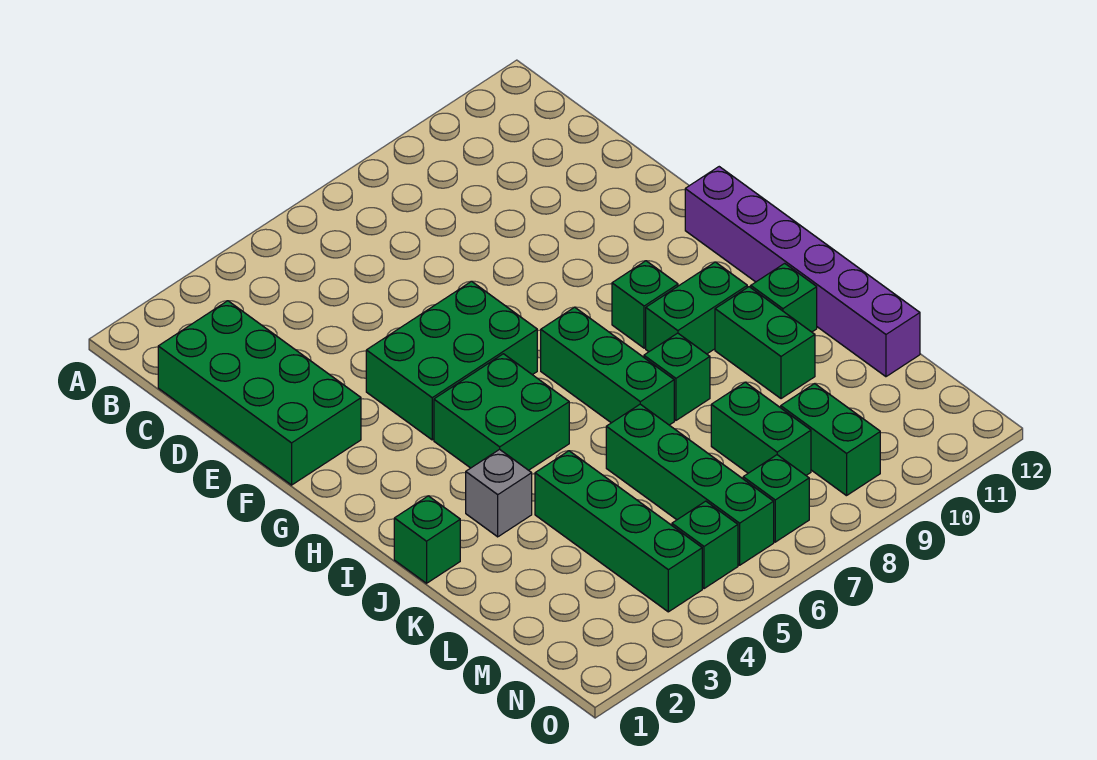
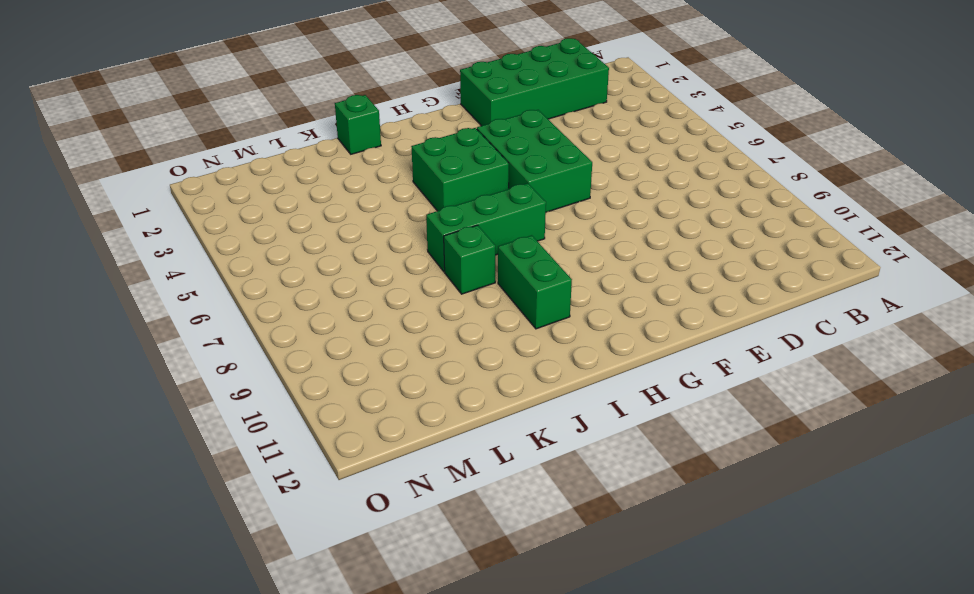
none -> purple brick G12:L12 level 1
none -> green brick H9 level 1
none -> grey brick J3 level 1

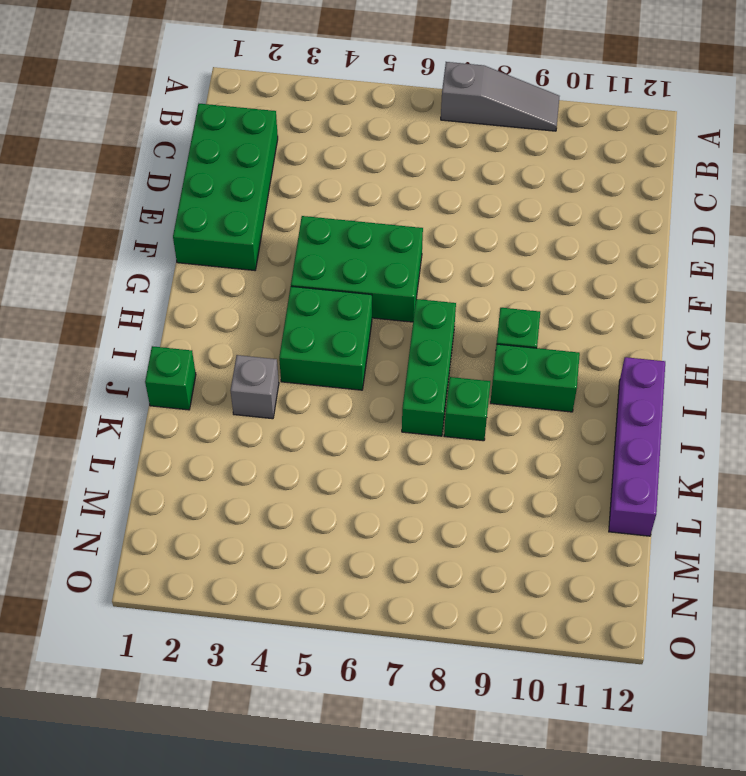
grey slope A7:A9 level 1 top 7 -> none
purple brick I12:L12 level 1 -> purple brick G12:L12 level 1
none -> green brick J10:K10 level 1
none -> green brick J11 level 1
none -> green brick K4:N4 level 1

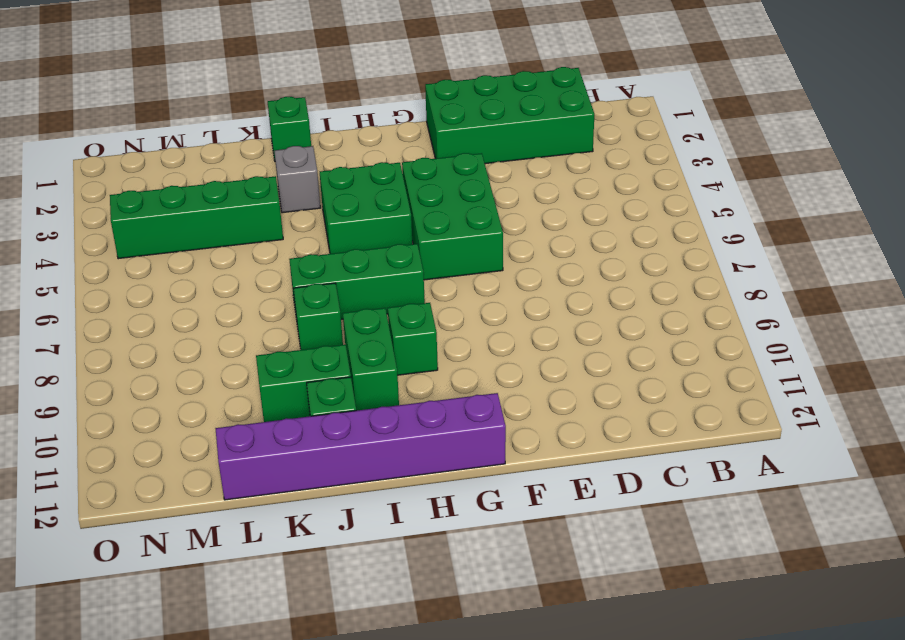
none -> green brick K6:N6 level 1
none -> green brick L8:M8 level 1
none -> green brick M9:N9 level 1

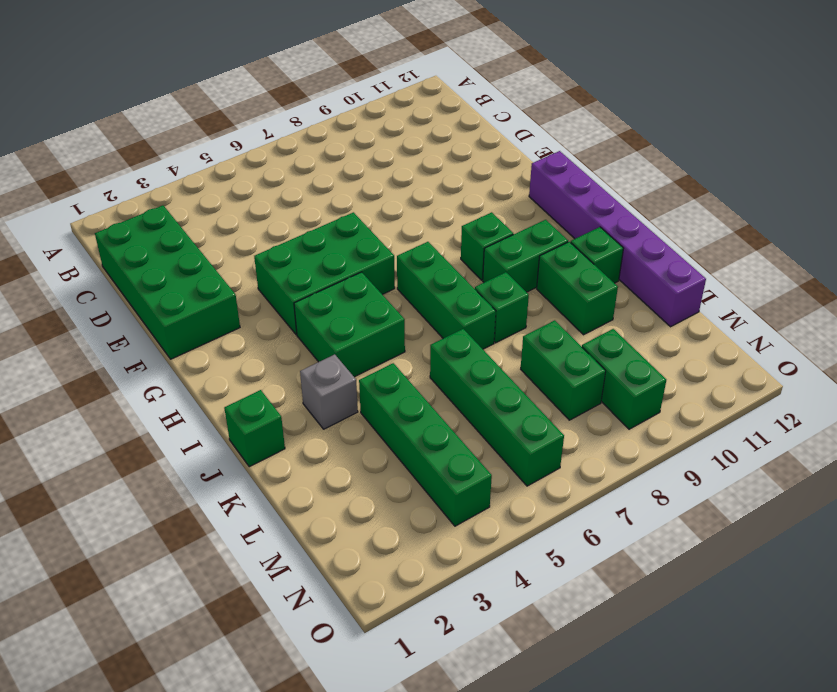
none -> green brick N5 level 1
none -> green brick N7 level 1

